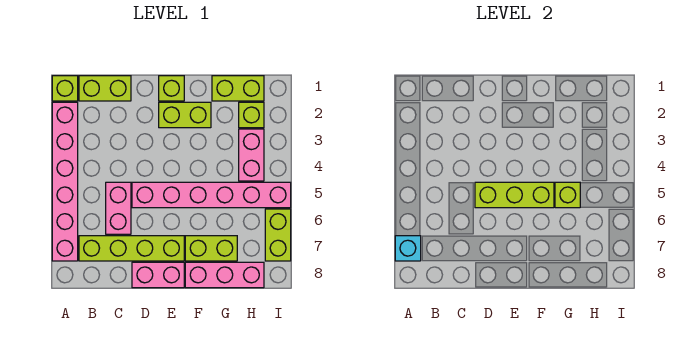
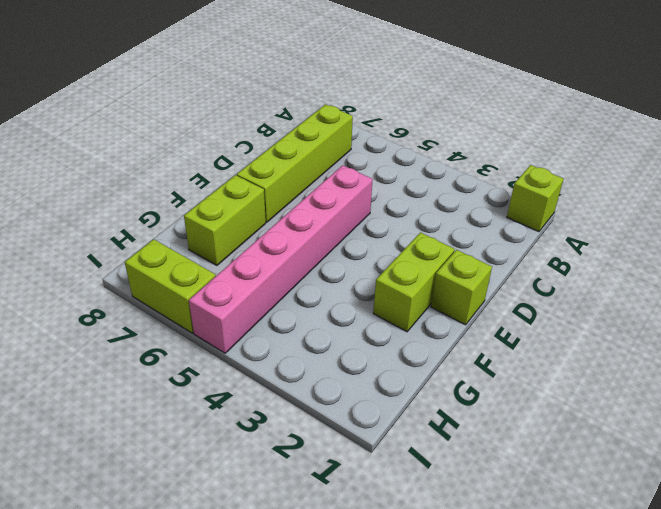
none -> pink brick A2:A7 level 1
none -> lime brick B1:C1 level 1
none -> pink brick C5:C6 level 1

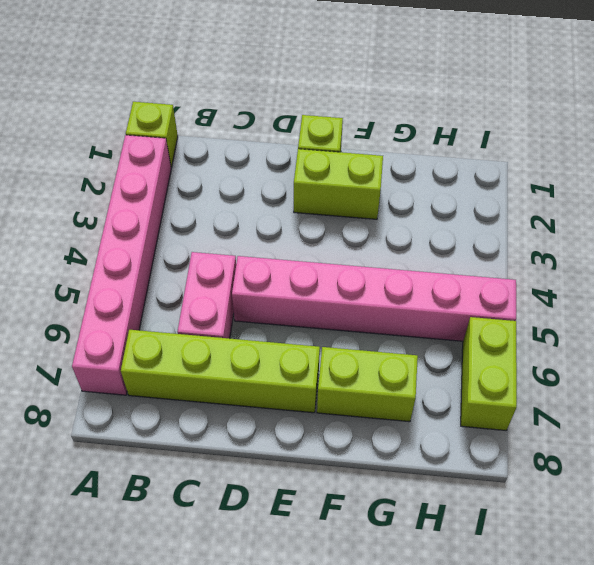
none -> lime brick B1:C1 level 1
none -> pink brick D8:E8 level 1
none -> pink brick F8:H8 level 1

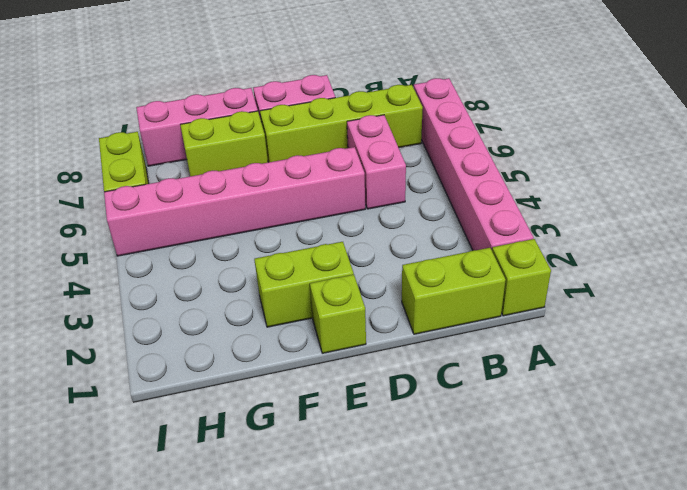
none -> lime brick G1:H1 level 1
none -> lime brick H2 level 1
none -> pink brick H3:H4 level 1

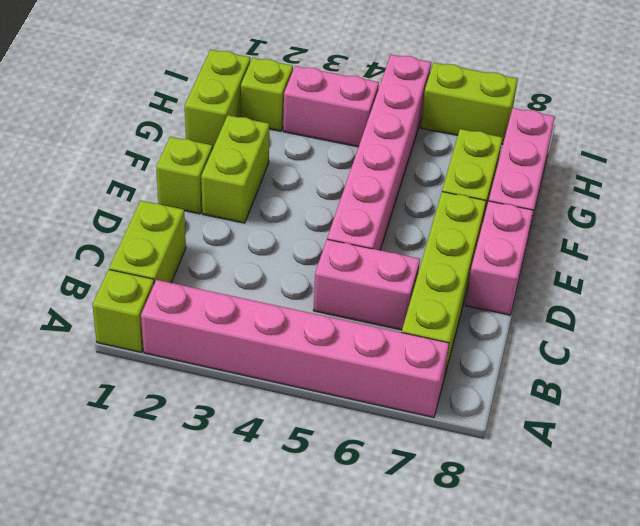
none -> cyan brick A7 level 2
none -> lime brick D5:F5 level 2
none -> lime brick G5 level 2

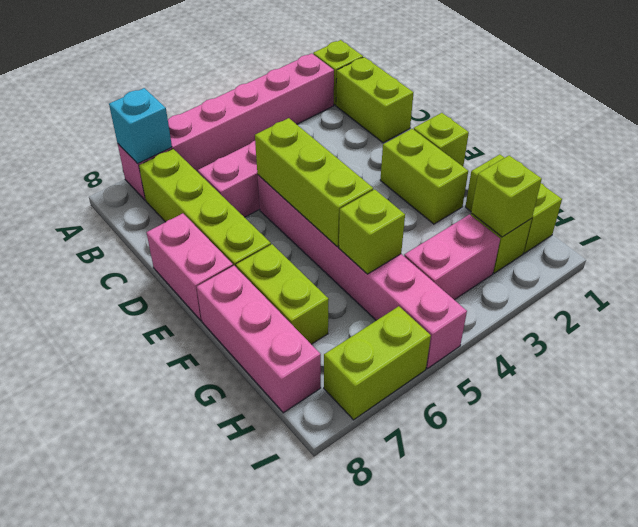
lime brick H2 level 2 -> none

